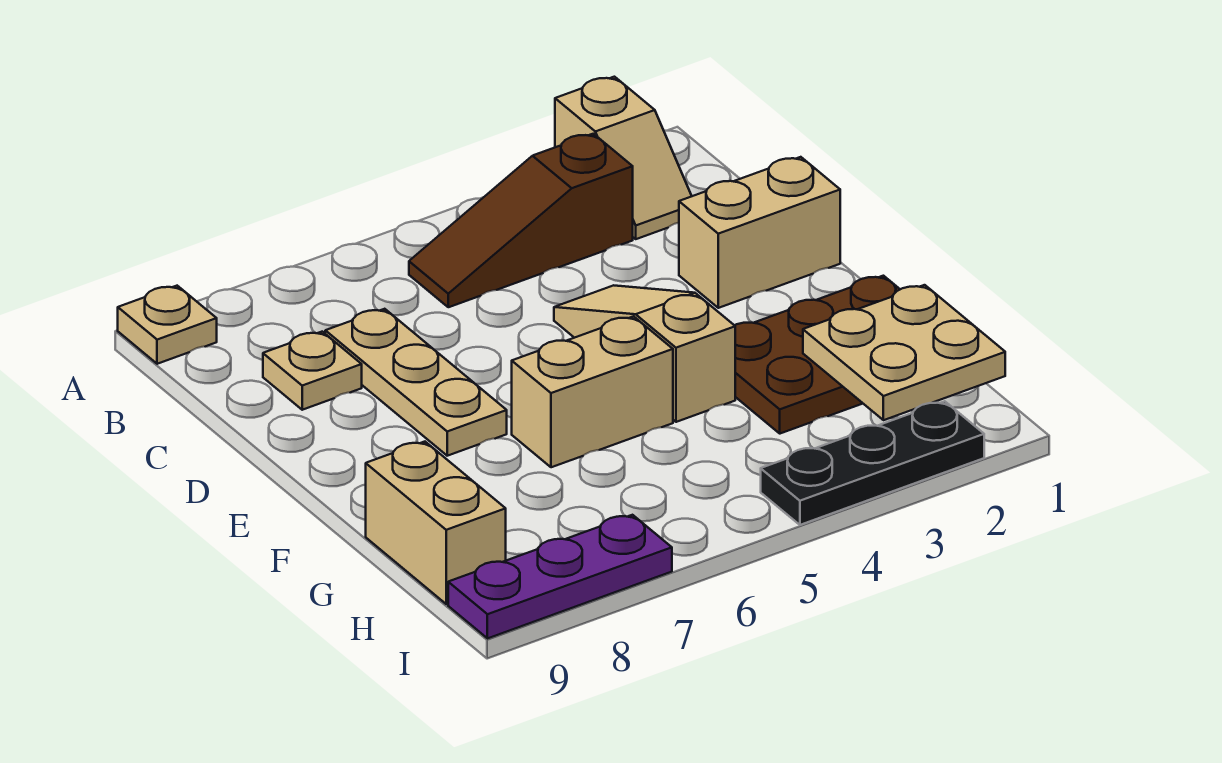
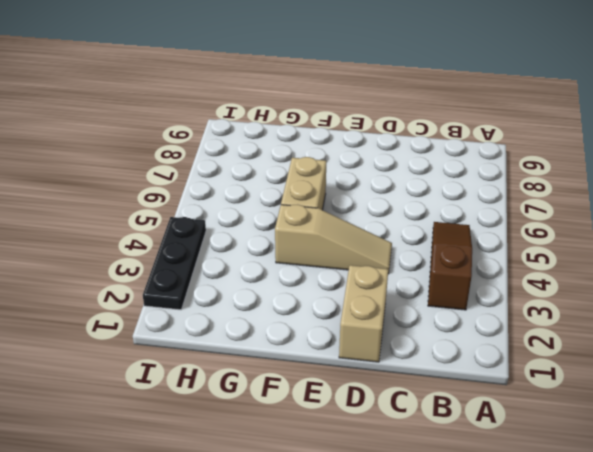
none -> tan slope A2:B2 level 1 top A
none -> tan plate A9 level 1
none -> tan plate C7:E7 level 1

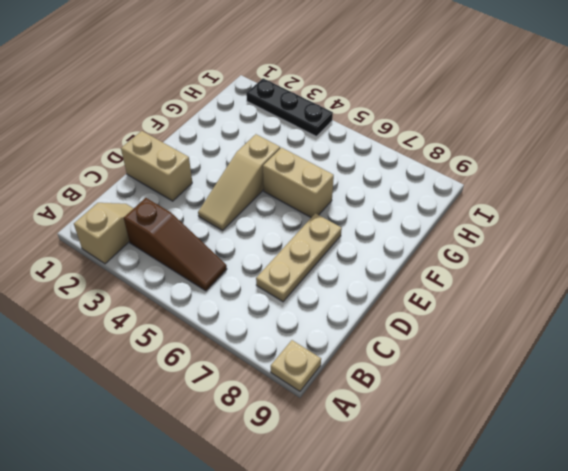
none -> tan plate C8 level 1
none -> brown plate F1:G3 level 1
none -> tan brick G9:H9 level 1

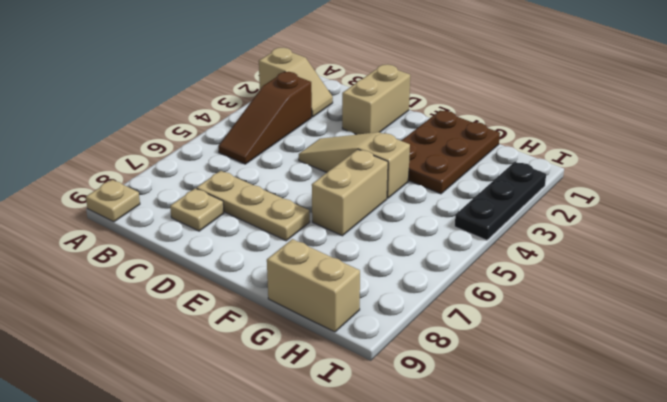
none -> purple plate I7:I9 level 1
none -> tan plate G1:H2 level 2

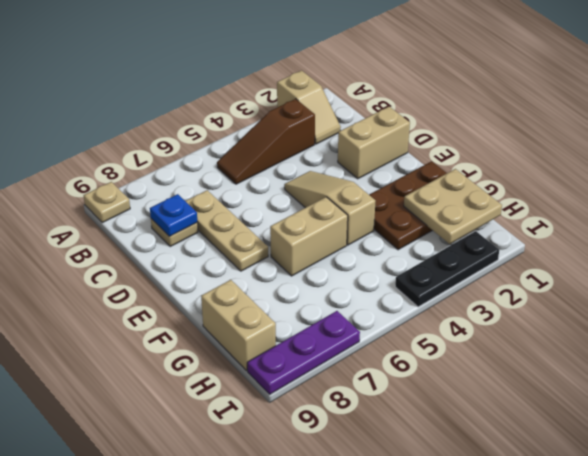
blue plate C8 level 2 -> none

